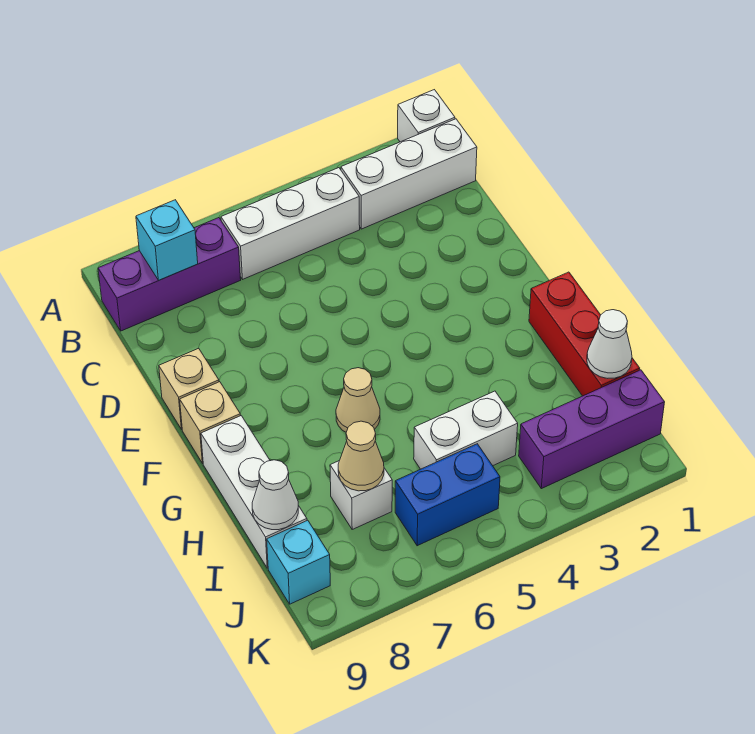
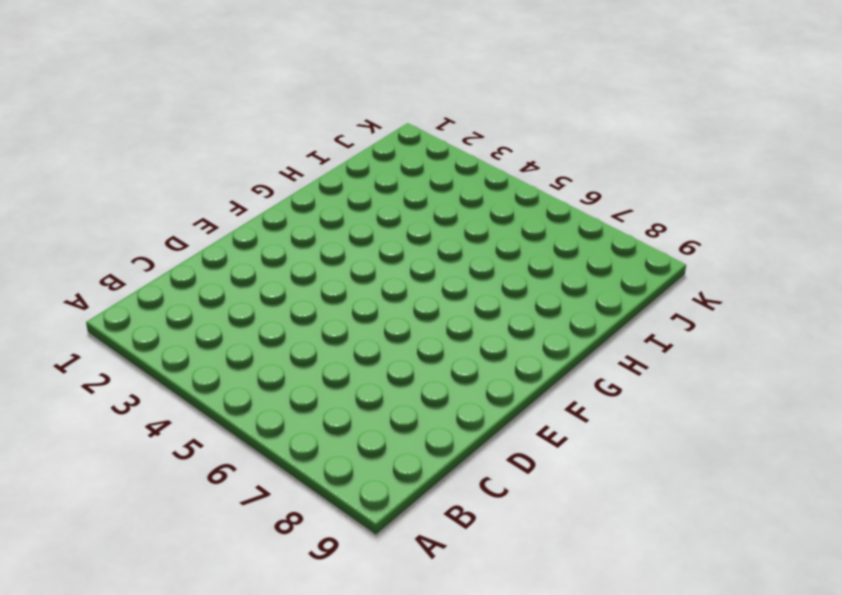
none -> white brick A1 level 1
none -> white brick B1:B3 level 1
none -> white brick B4:B6 level 1

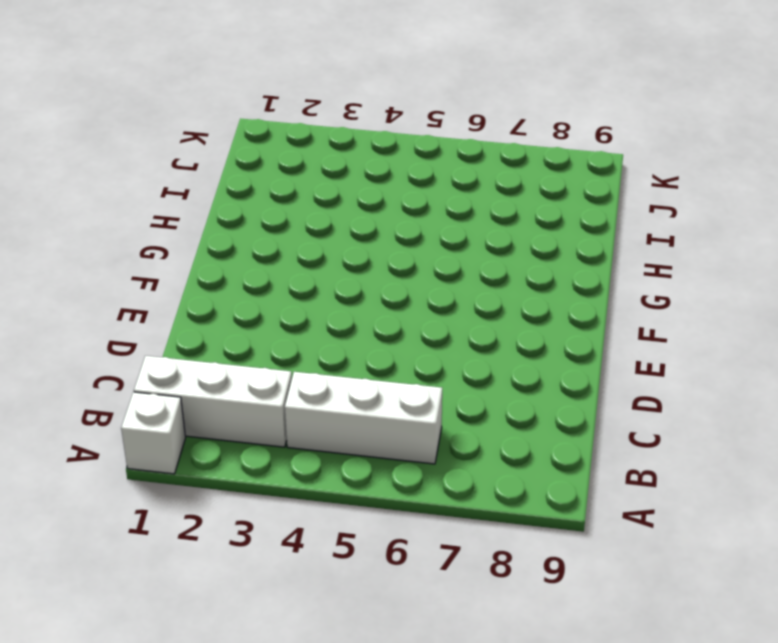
none -> purple brick B7:B9 level 1
none -> tan brick E9 level 1
none -> tan brick F9 level 1

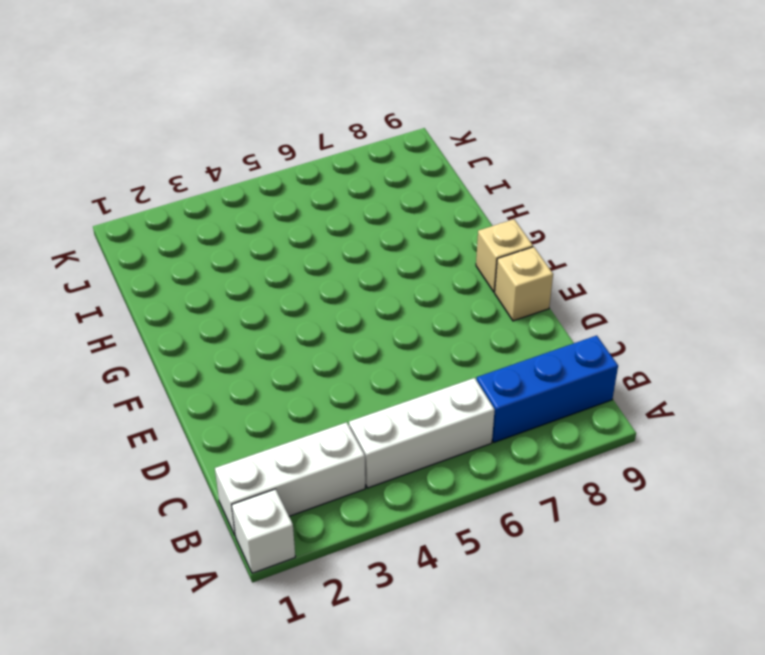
blue brick B7:B9 level 1 -> purple brick B7:B9 level 1
none -> red brick G1:I1 level 1
none -> tan cone G6 level 1
none -> white brick G9:I9 level 1

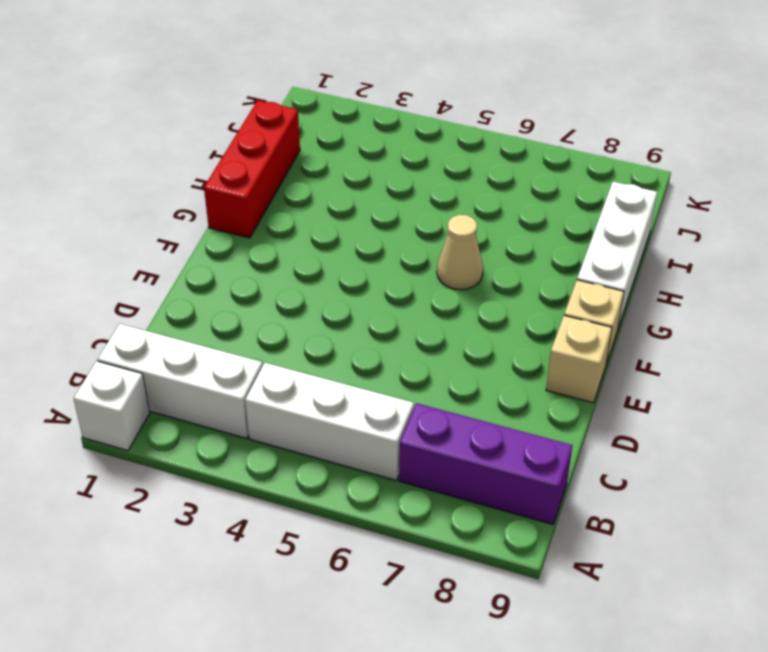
none -> white brick I4:I5 level 1
none -> white brick I7 level 1
none -> purple brick J1:J3 level 1

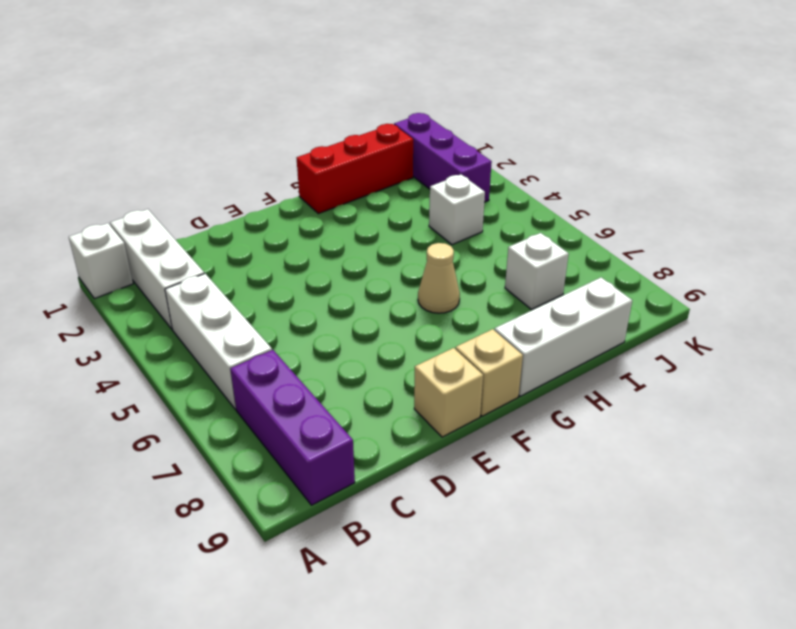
white brick I4 level 1 -> white brick I4:I5 level 1
none -> blue brick J5:J6 level 1
none -> cyan brick J9 level 1
none -> cyan brick B8 level 2

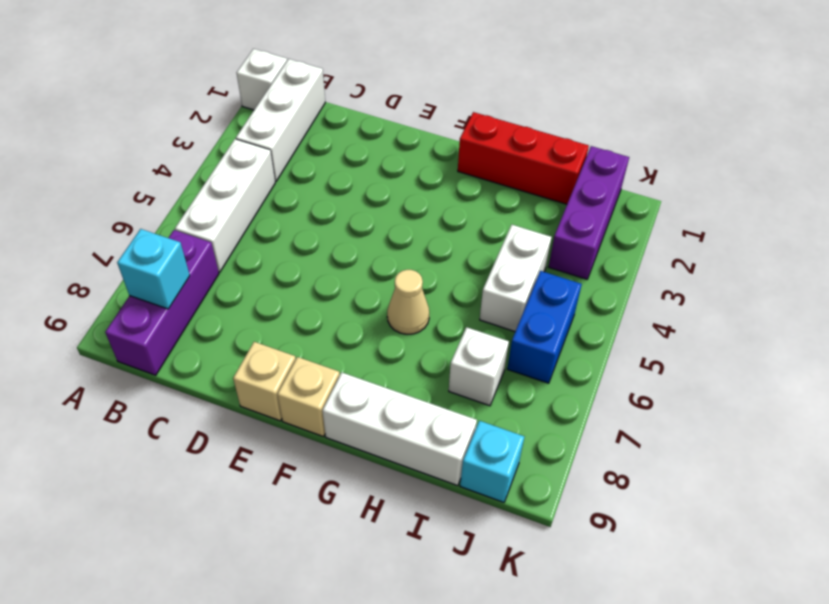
none -> white cone I1 level 2
none -> tan cone I7 level 2
none -> white cone I9 level 2

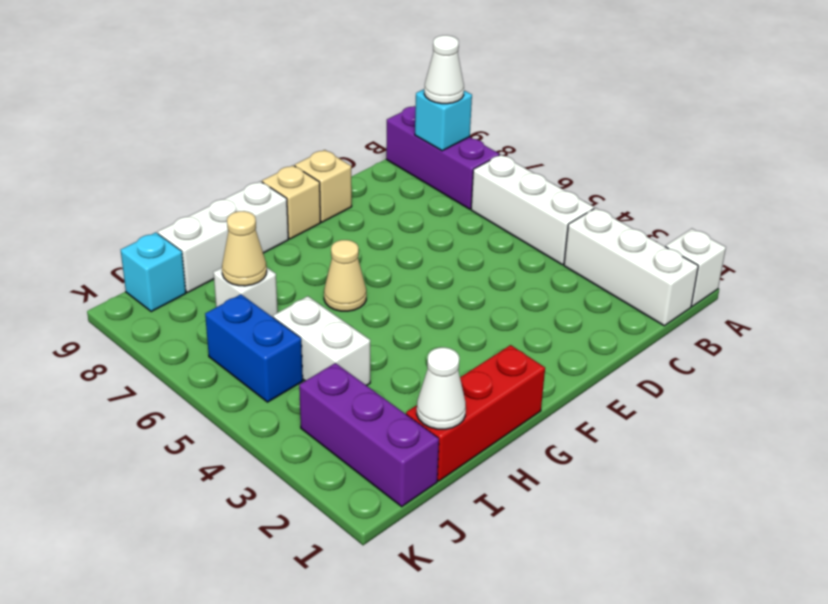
white cone B8 level 3 -> white cone I9 level 2

